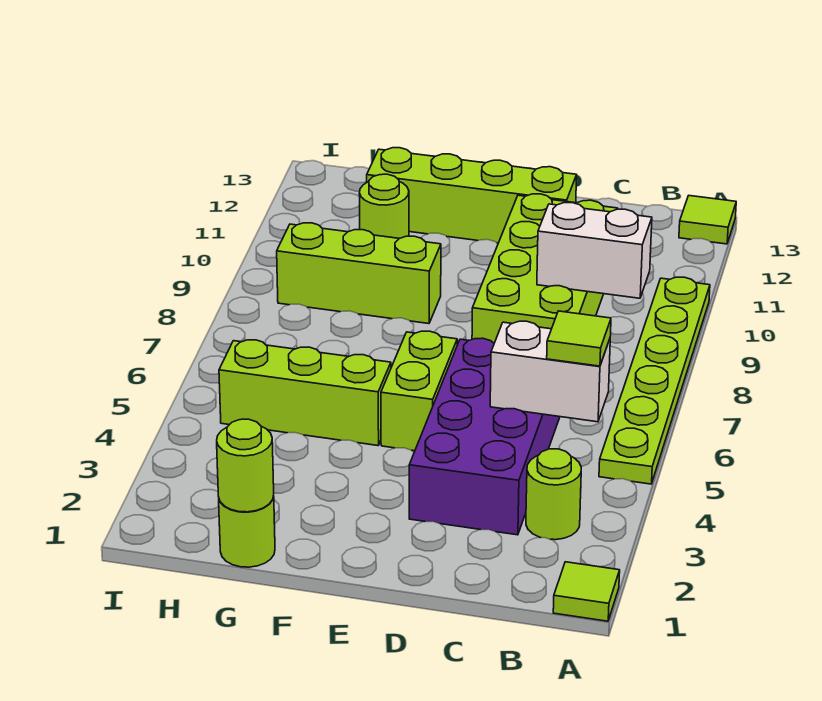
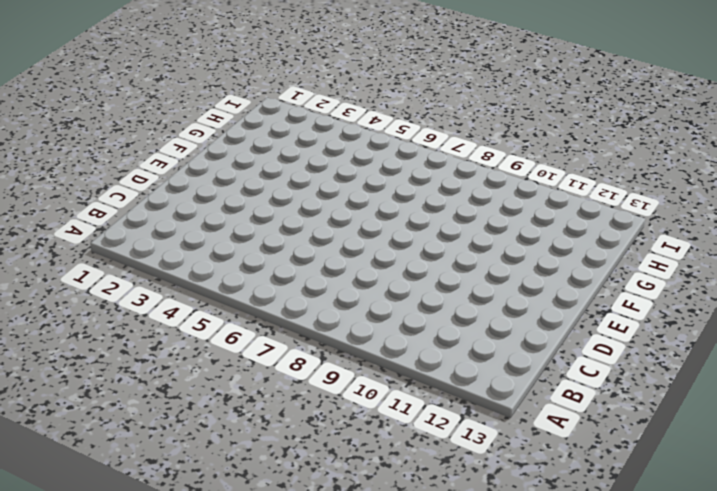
none -> lime tile A1 level 1
none -> lime plate A5:A10 level 1
none -> lime tile A13 level 1

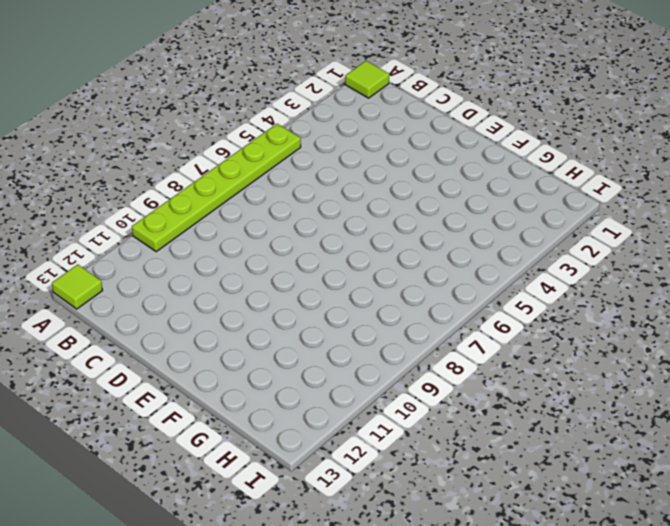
none -> lime round brick B3 level 1
none -> purple brick C3:D6 level 1
none -> lime brick C8:D11 level 1

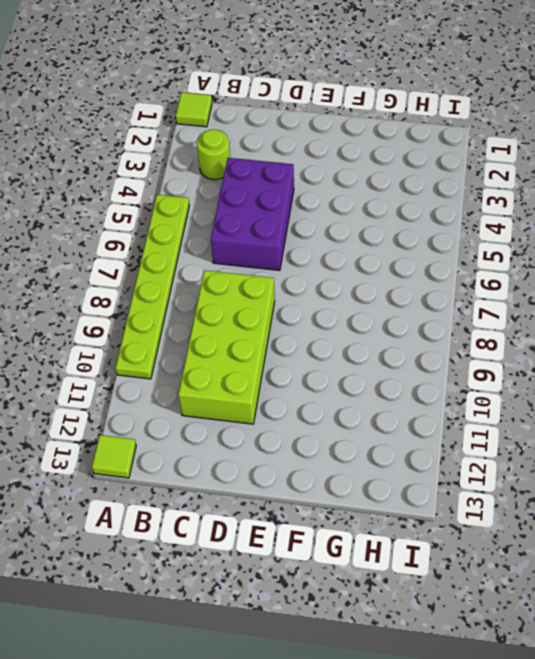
purple brick C4:D6 level 1 -> purple brick C3:D6 level 1
none -> lime brick D12:G12 level 1
none -> lime brick E5:E6 level 1
none -> lime brick F5:H5 level 1

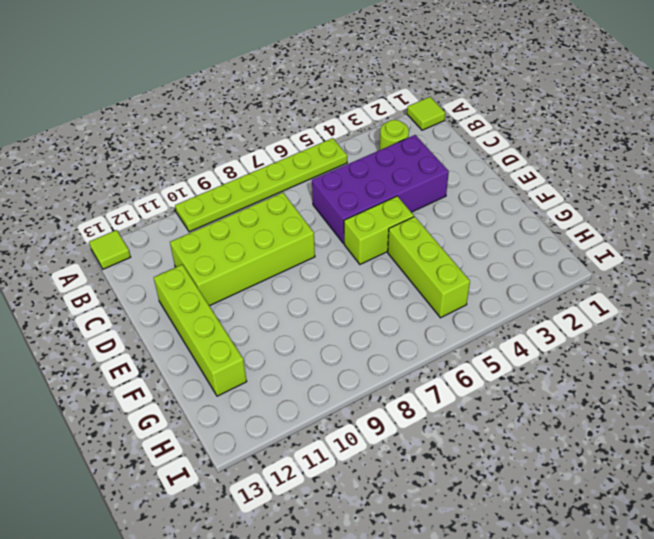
none -> lime brick F9:H9 level 1
none -> lime round brick G1 level 1
none -> lime round brick G11 level 1

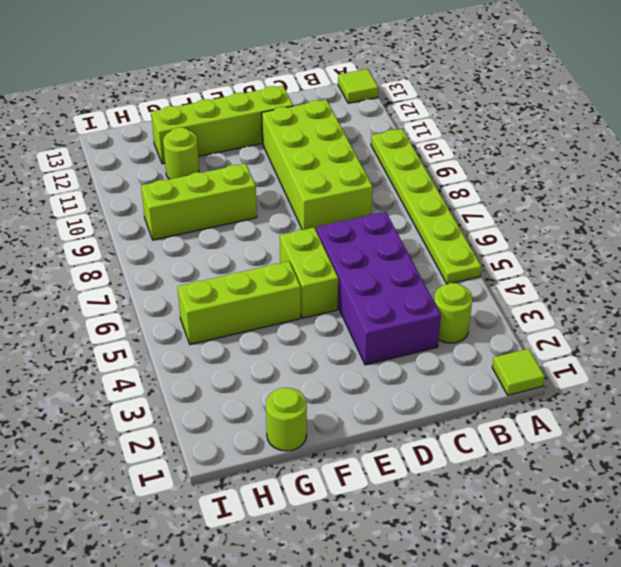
none -> white brick B5:C5 level 2
none -> white brick B9:C9 level 2
none -> lime round brick G1 level 2

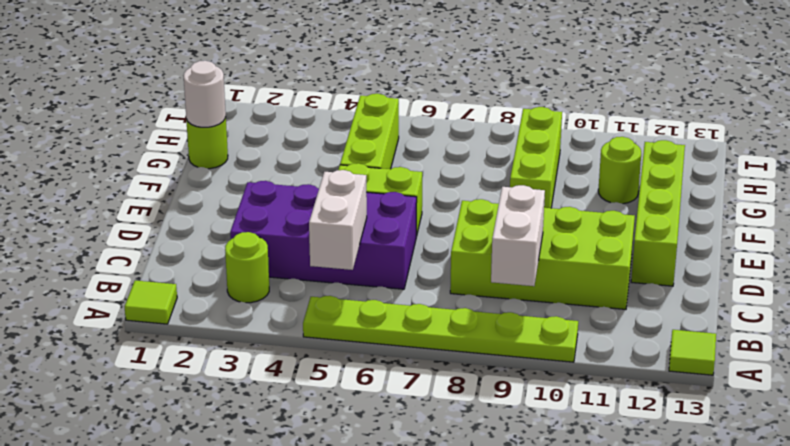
white round brick G1 level 2 -> lime round brick G1 level 2
none -> lime tile B5 level 3

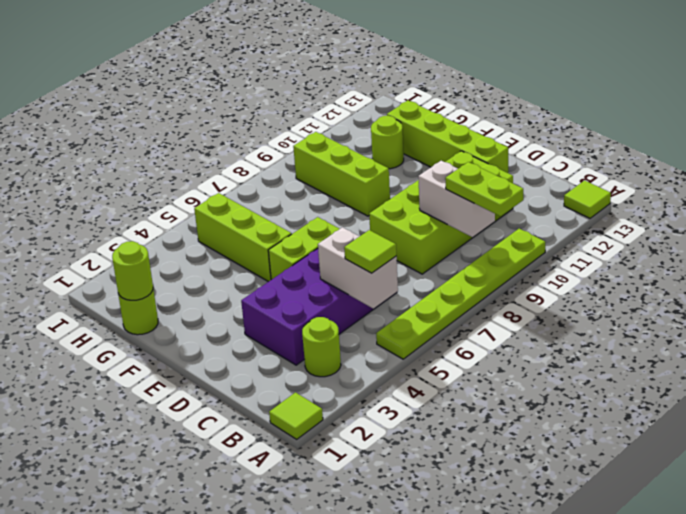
lime plate A9:B9 level 3 -> none

